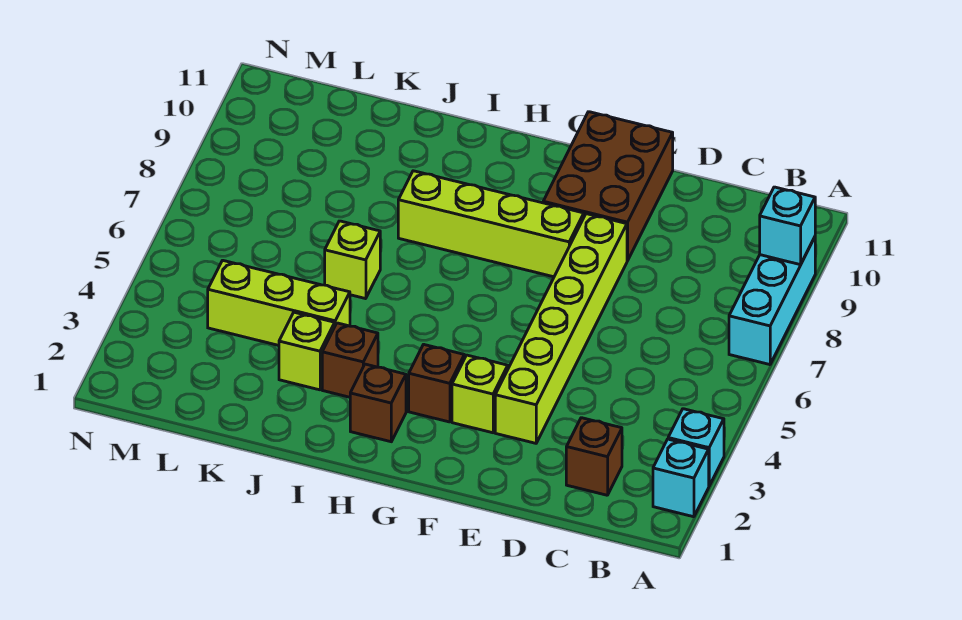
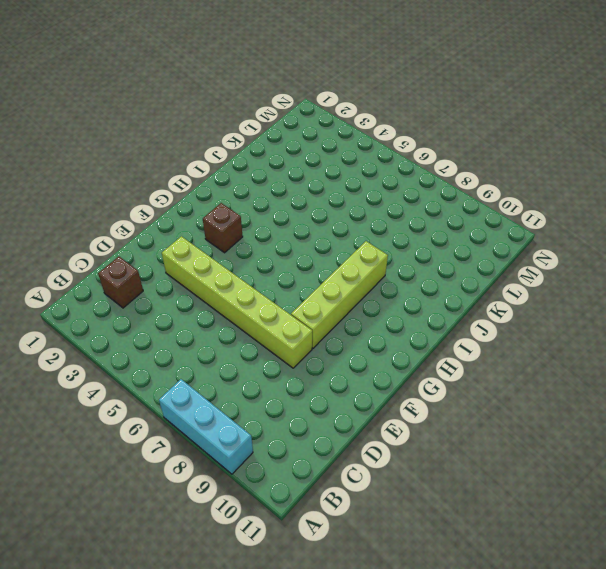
none -> cyan brick A2 level 1
none -> cyan brick A3 level 1
none -> brown brick E9:F11 level 1

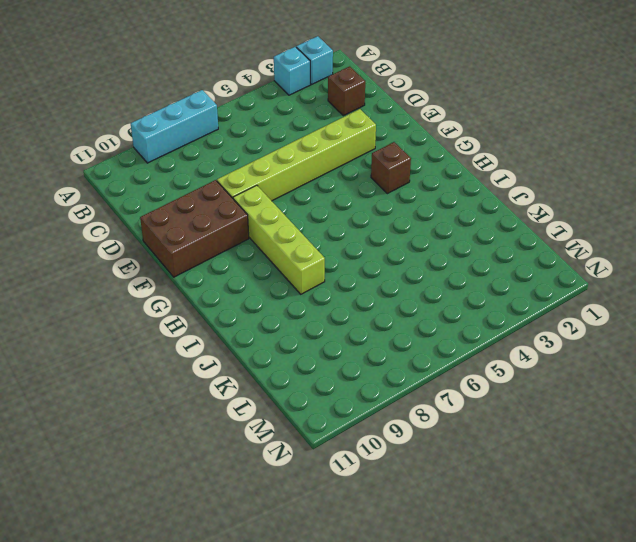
none -> lime brick F3 level 1
none -> brown brick H2 level 1
none -> brown brick I3 level 1

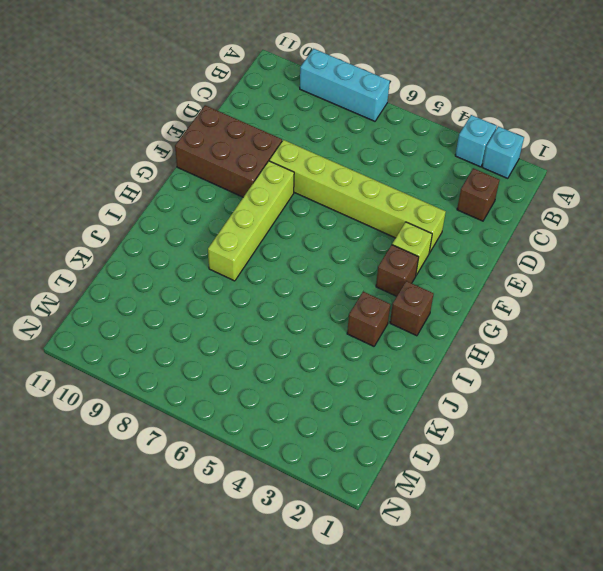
none -> lime brick J3 level 1
none -> lime brick J4:L4 level 1
none -> lime brick J6 level 1

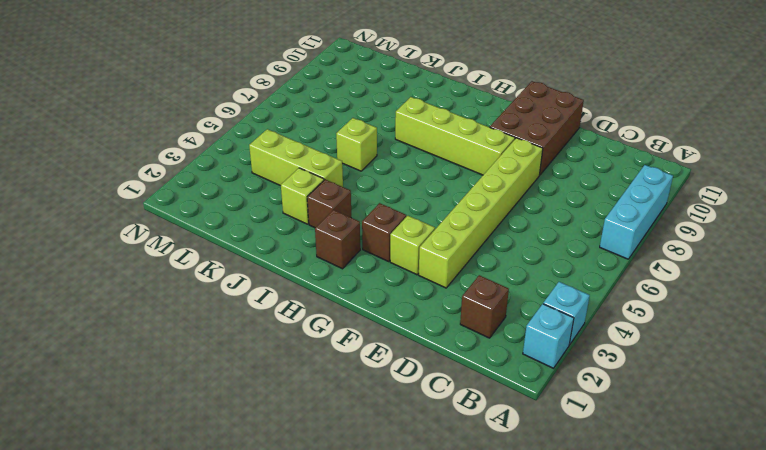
none -> cyan brick A9 level 2

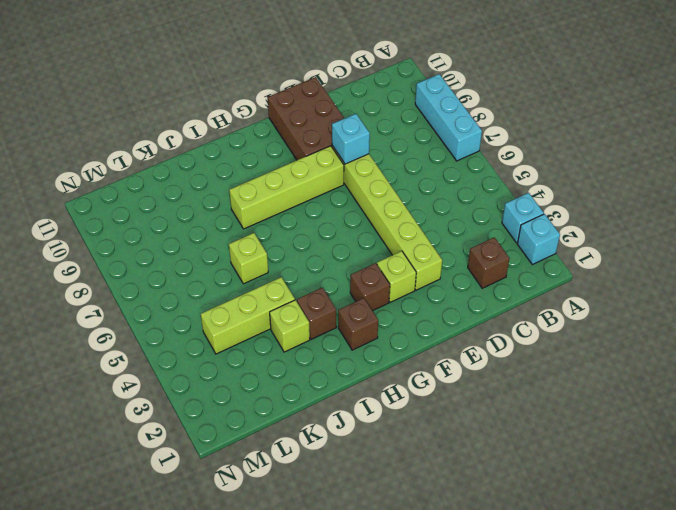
cyan brick E8 level 2 -> cyan brick A9 level 2

